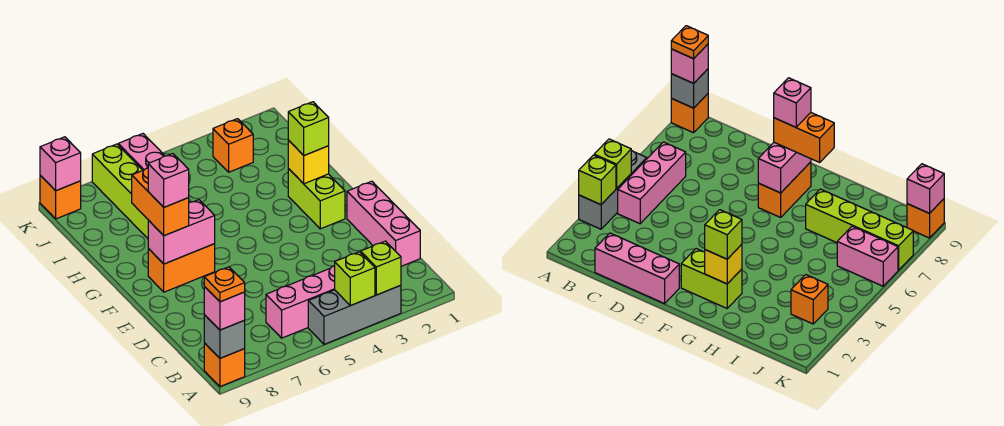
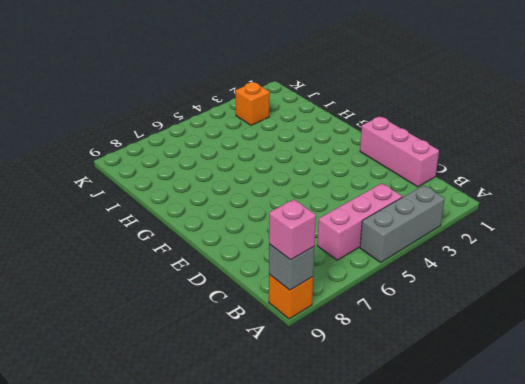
none -> lime brick F2:G2 level 1
none -> orange brick F7:F8 level 1
none -> lime brick H7:K7 level 1

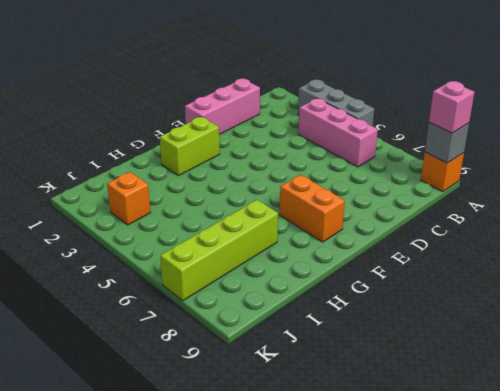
none -> pink brick J6:K6 level 1
none -> orange brick K9 level 1
none -> lime brick A3 level 2

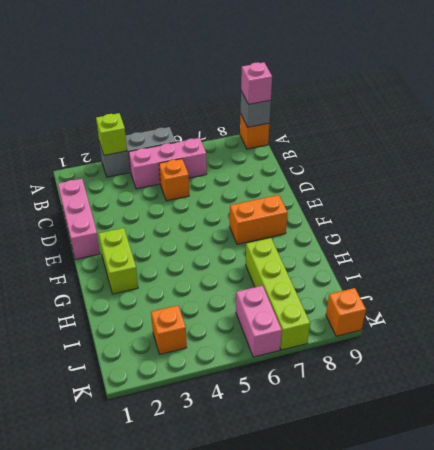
orange brick C5 level 1 -> none
none -> lime brick A4 level 2
none -> pink brick F7:F8 level 2
none -> yellow brick G2 level 2

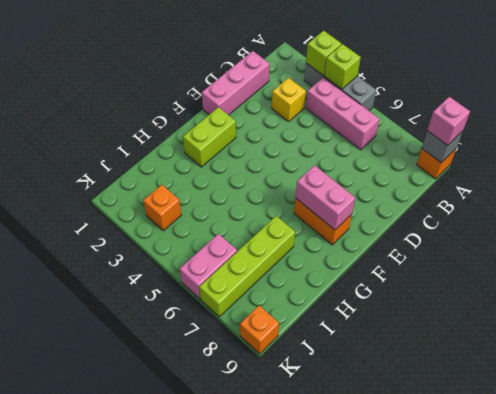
yellow brick C3 level 1 -> yellow brick G2 level 2
none -> pink brick K9 level 2
none -> orange brick F8:G8 level 3
none -> lime brick G2 level 3

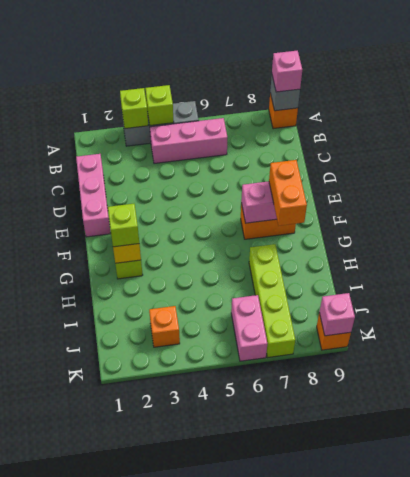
none -> orange plate A9 level 4
none -> pink brick F8 level 4

